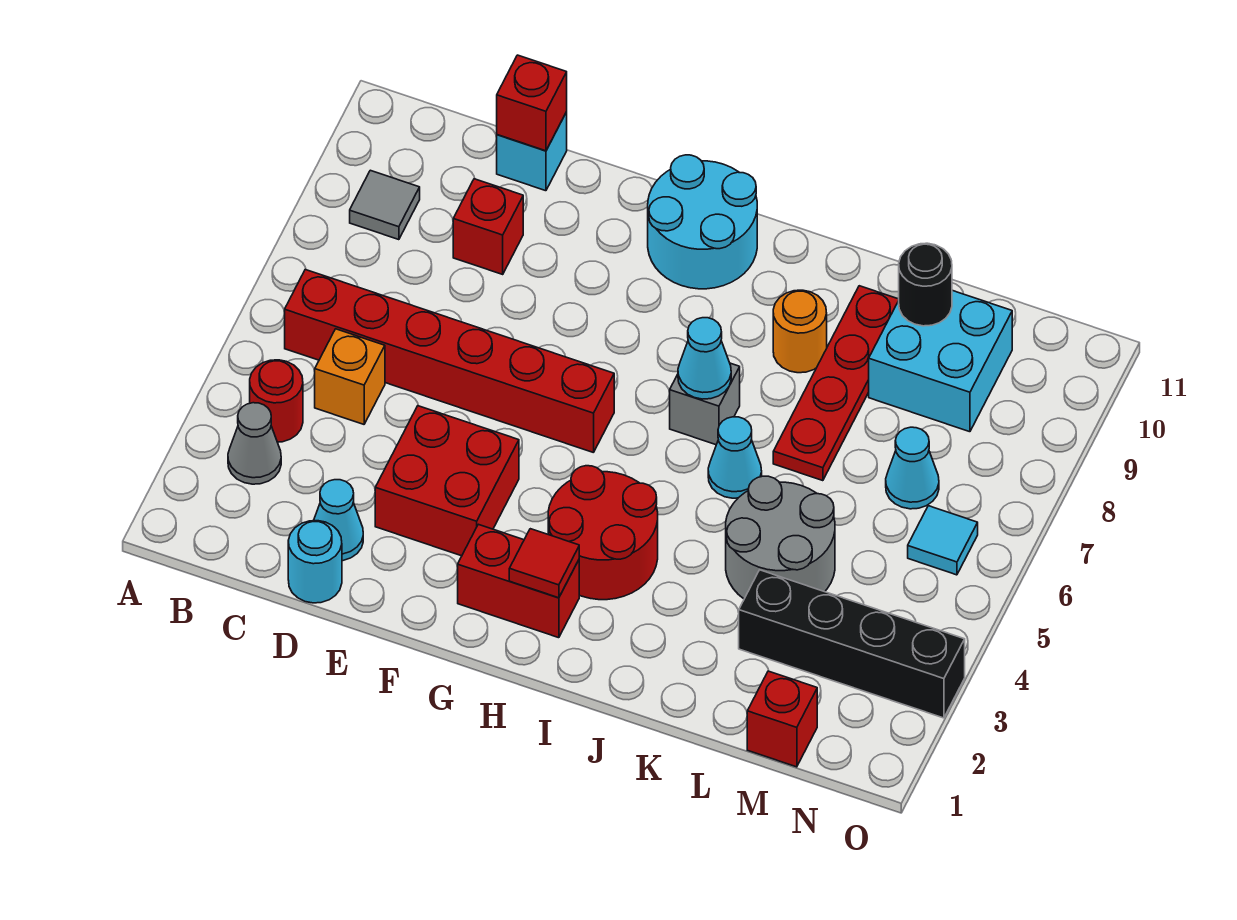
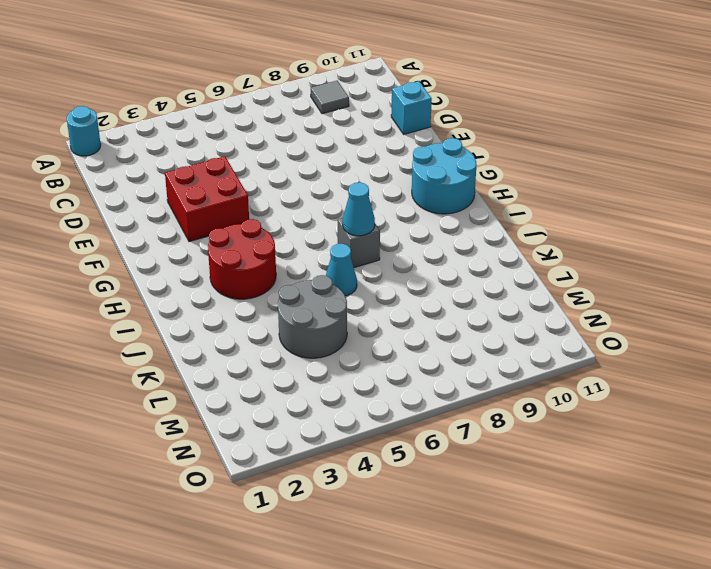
cyan round brick A1 level 1 -> cyan round brick D1 level 1
none -> grey cone B3 level 1
none -> red round brick B4 level 1
none -> red brick B6:G6 level 1

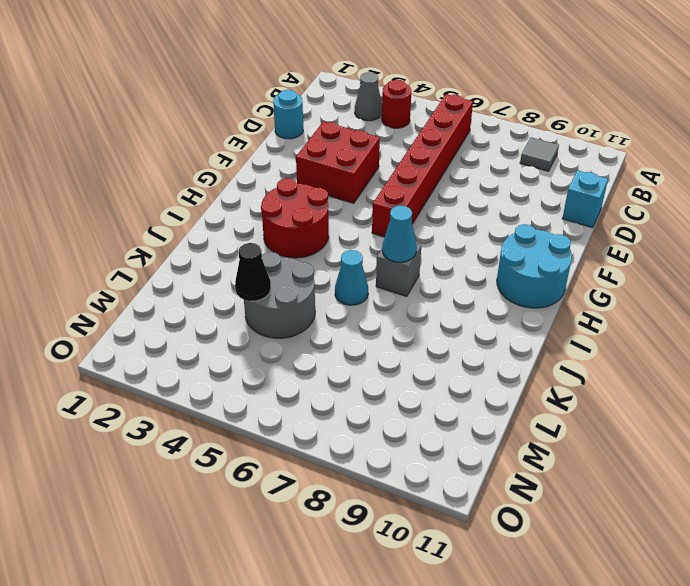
black cone L4 level 2 -> none
none -> orange brick C5 level 1
none -> cyan cone D2 level 1
none -> red brick D9 level 1

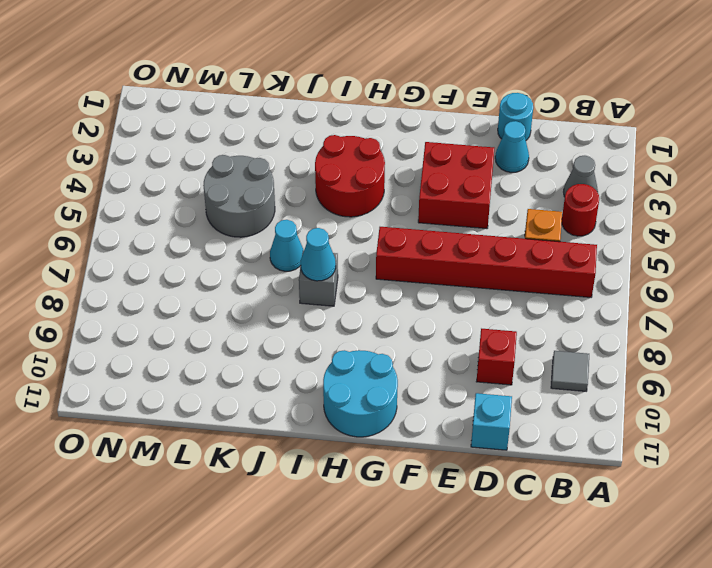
none -> red brick G2:H2 level 1
none -> orange round brick J9 level 1
none -> red plate K7:K10 level 1

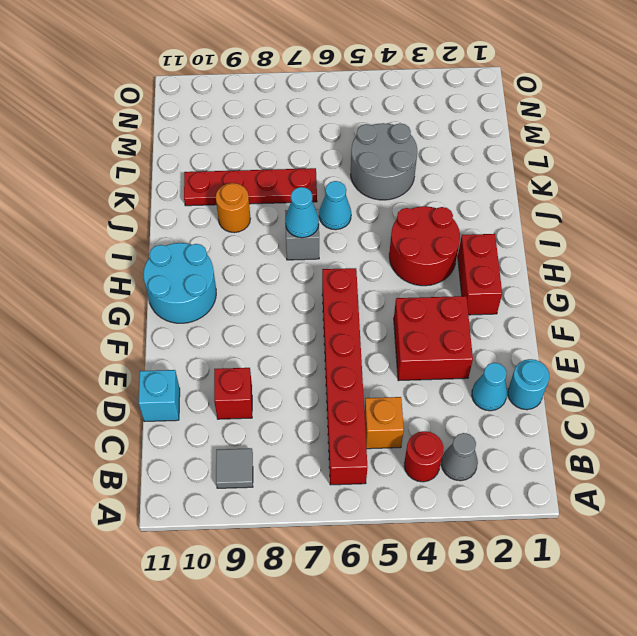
none -> black brick L3:O3 level 1
none -> cyan brick L9:M10 level 1
none -> red brick M1 level 1

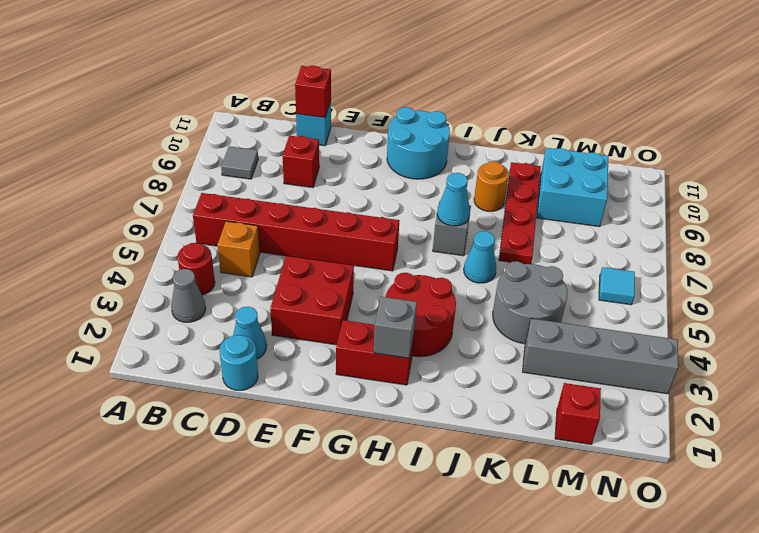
grey brick H2 level 2 -> red tile H2 level 2
grey brick L3:O3 level 1 -> black brick L3:O3 level 1
none -> cyan cone M7 level 1
none -> black round brick L10 level 2

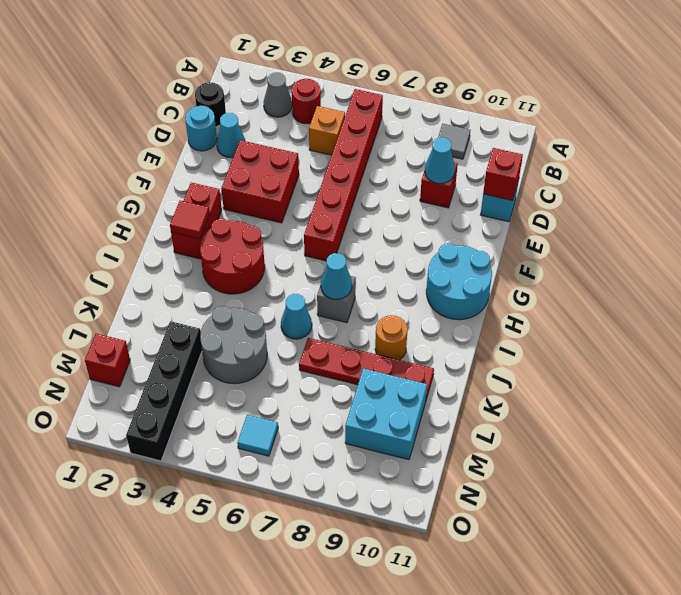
black round brick C1 level 1 -> black round brick L10 level 2
cyan cone D9 level 2 -> cyan cone M7 level 1

